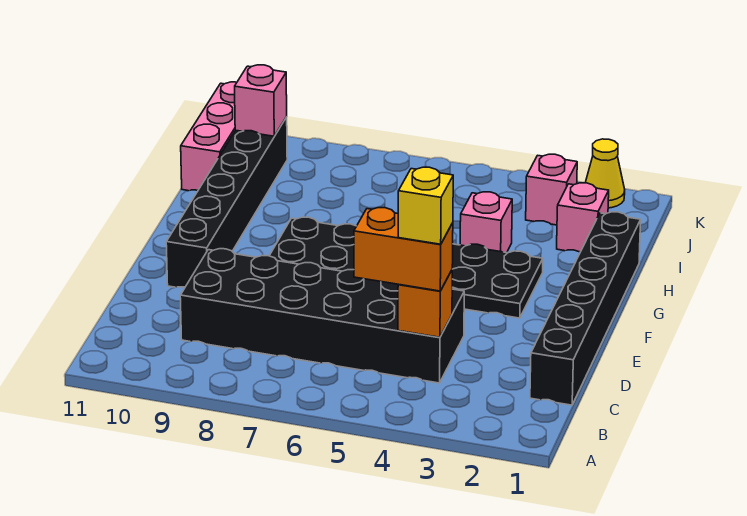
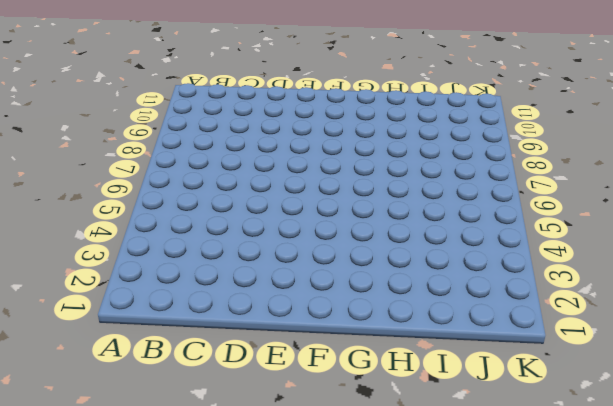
none -> black brick C1:H1 level 1
none -> black brick C4:D9 level 1
none -> black brick E10:J10 level 1

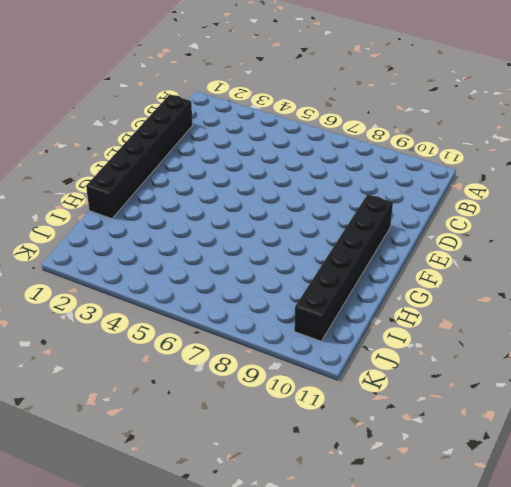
none -> black brick C4:D9 level 1
none -> black plate F3:G8 level 1
none -> pink brick H4 level 1

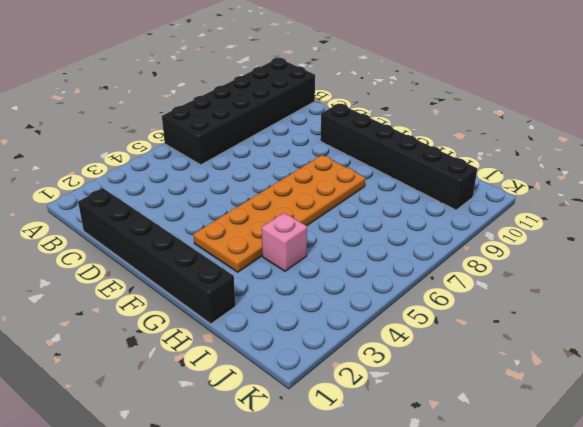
black brick A6:B11 level 1 -> black brick C4:D9 level 1
orange plate F3:G8 level 1 -> black plate F3:G8 level 1
none -> pink brick I2 level 1
none -> pink brick I11:K11 level 1
none -> pink brick J3 level 1

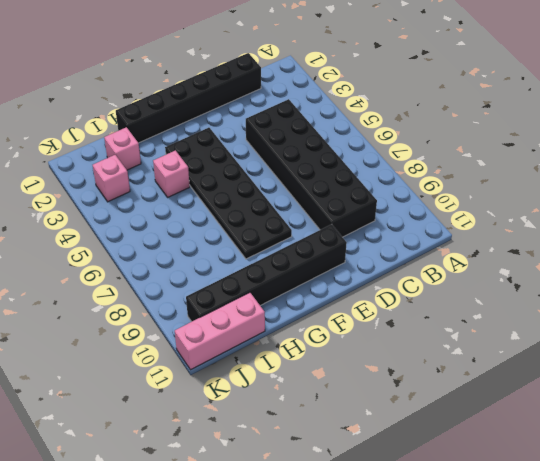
none -> yellow cone K2 level 1
none -> orange brick C4 level 2
none -> pink brick J10 level 2

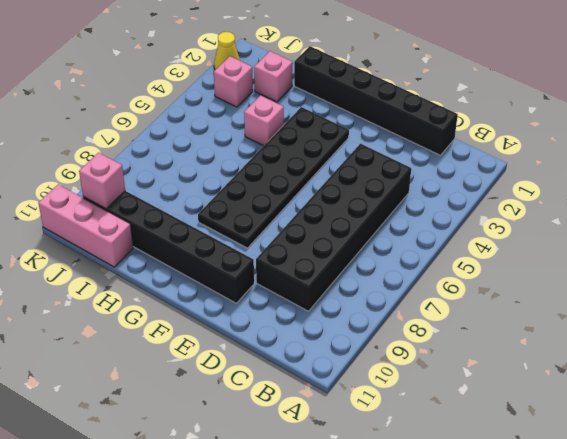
none -> orange brick C4 level 2
none -> orange brick C4:C5 level 3
none -> yellow brick C4 level 4

